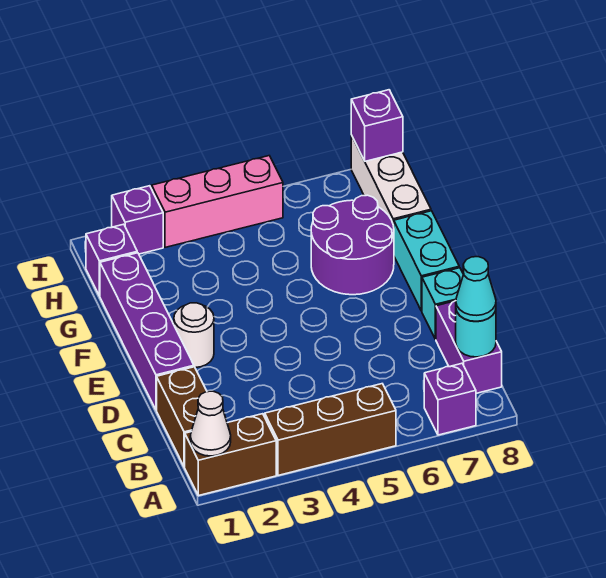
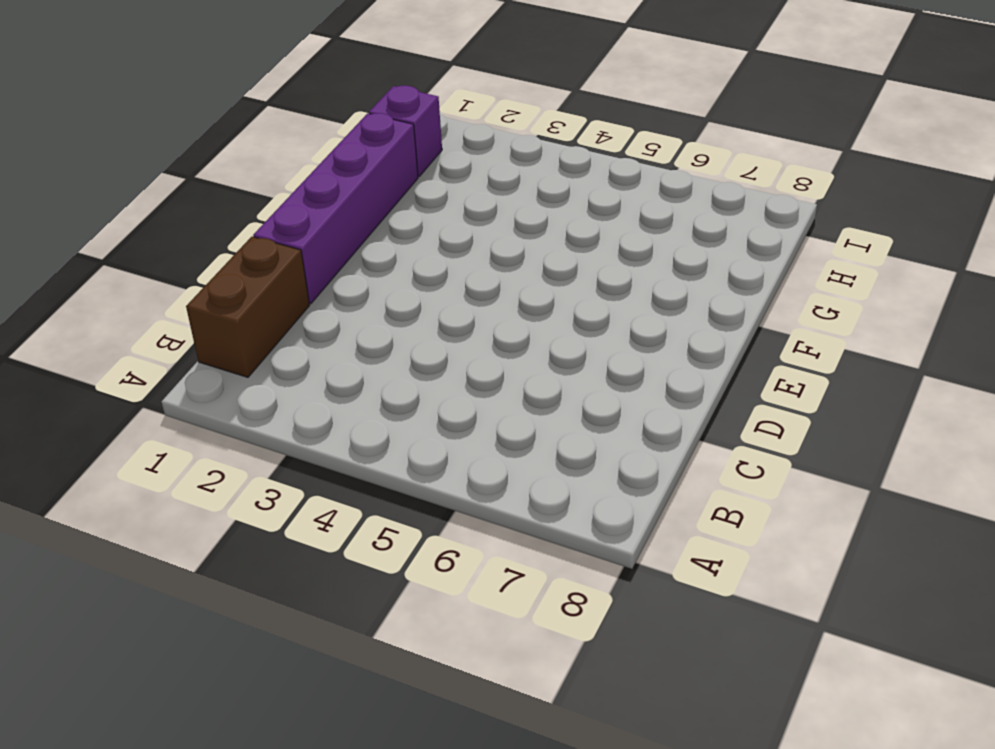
none -> brown brick A1:A2 level 1
none -> brown brick A3:A5 level 1
none -> purple brick A7 level 1

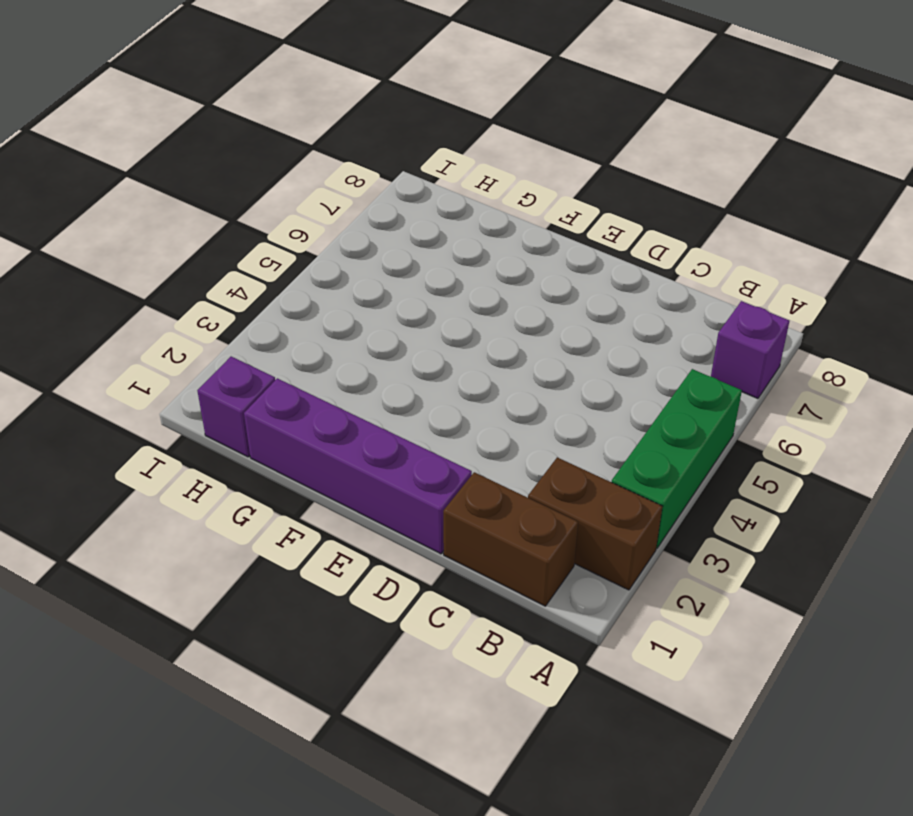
brown brick A2:B2 level 1 -> brown brick A1:A2 level 1
green brick A3:A5 level 1 -> brown brick A3:A5 level 1
none -> purple brick B8:C8 level 1
none -> cyan brick D8 level 1
none -> white round brick E2 level 1

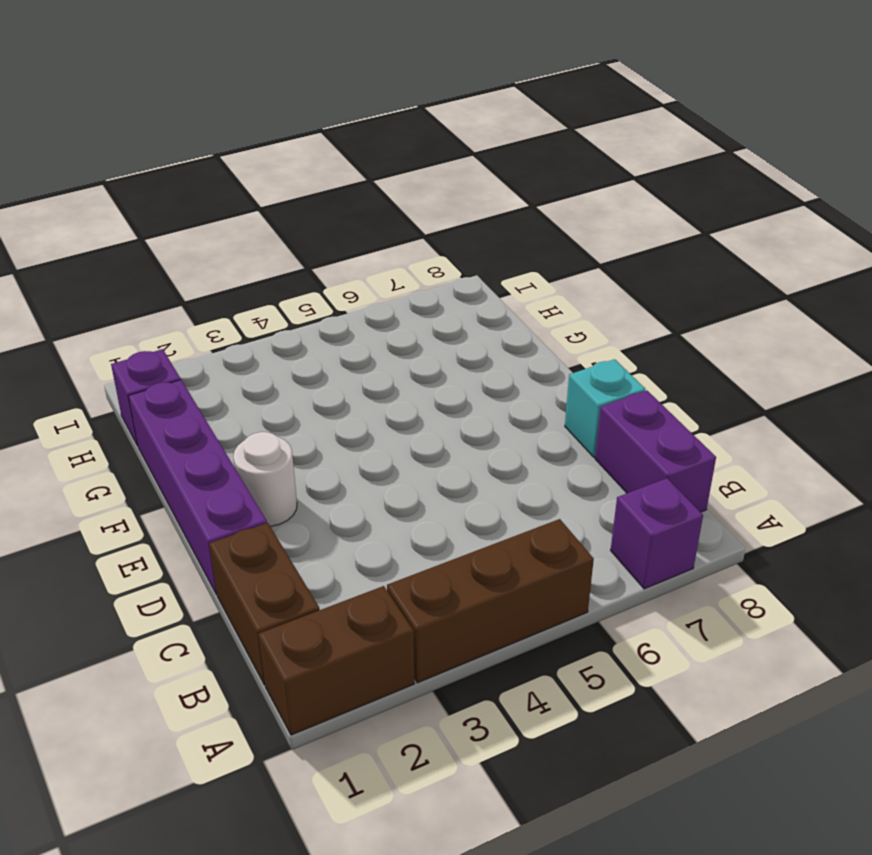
none -> cyan brick E8:F8 level 1
none -> purple round brick F6:G7 level 1
none -> white brick G8:I8 level 1

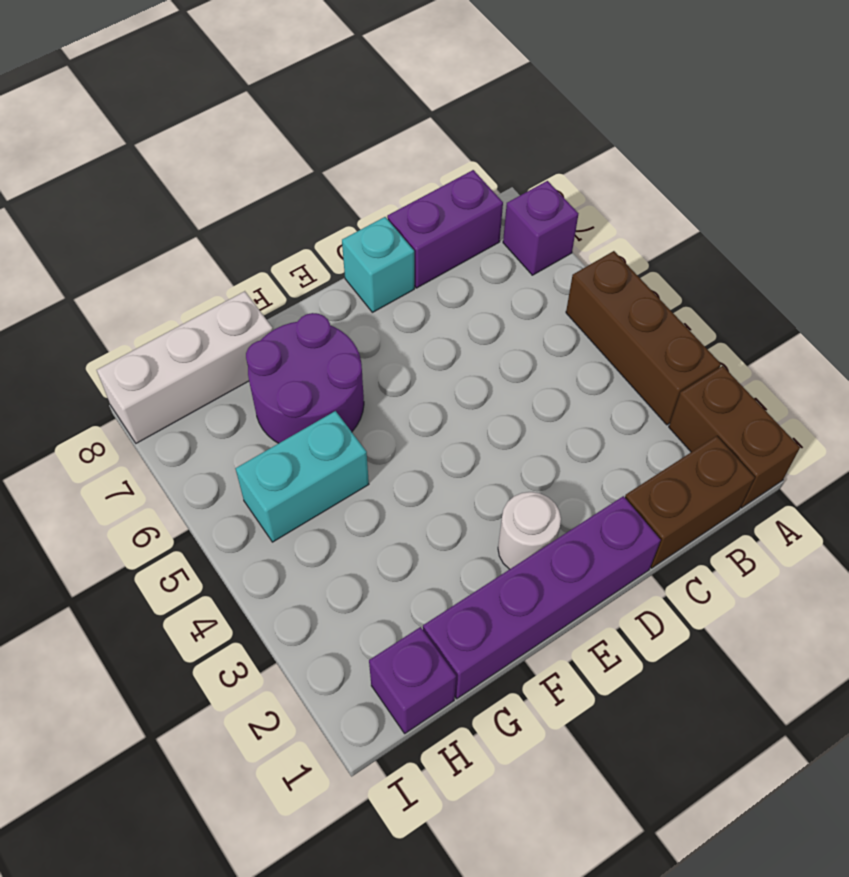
cyan brick G5:H5 level 1 -> cyan brick E8:F8 level 1
none -> purple brick I2 level 1
none -> pink brick I3:I5 level 1
none -> white cone A1 level 2

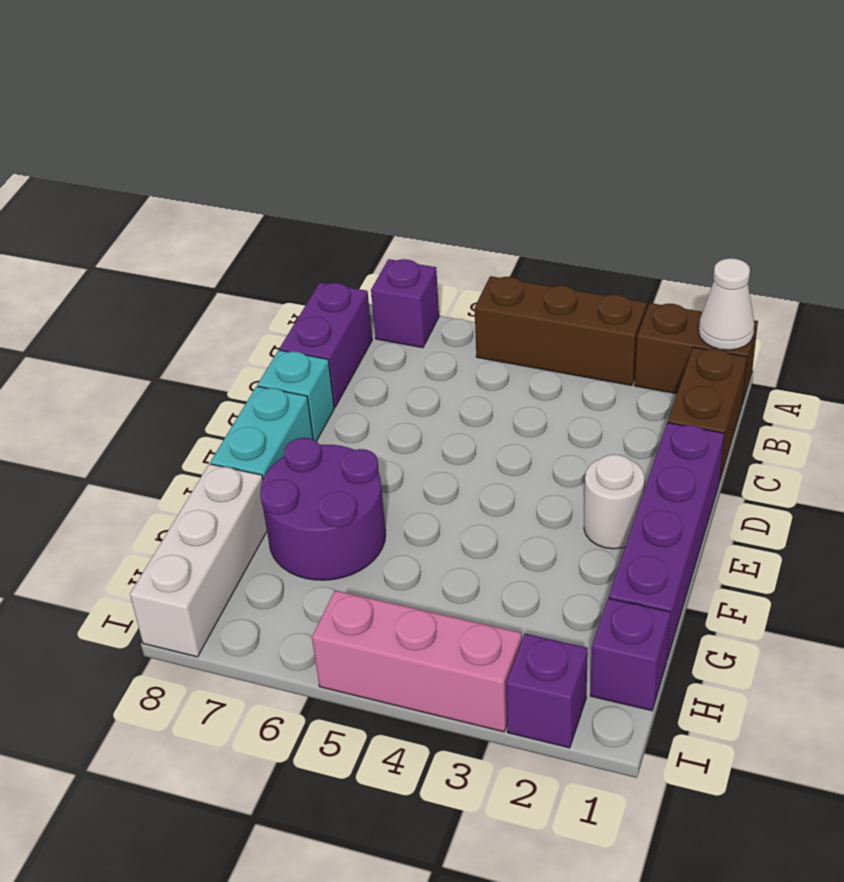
none -> cyan round brick B8 level 2
none -> purple brick I8 level 2
none -> cyan cone B8 level 3

